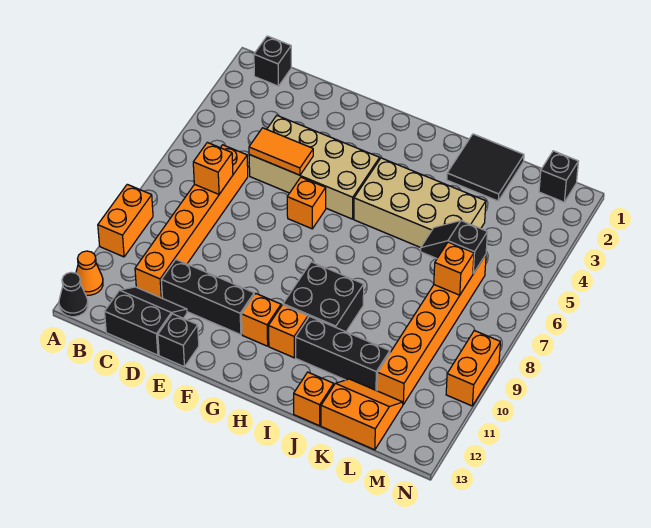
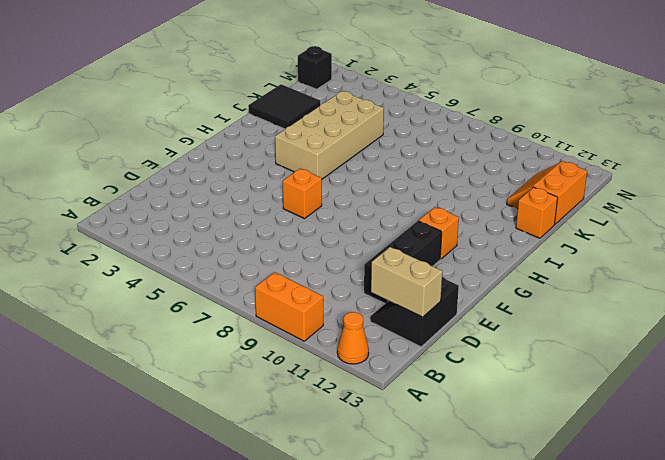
tan brick C12:C13 level 2 -> none
none -> black cone A13 level 1
none -> black brick B1 level 1
none -> orange brick C6:C11 level 1

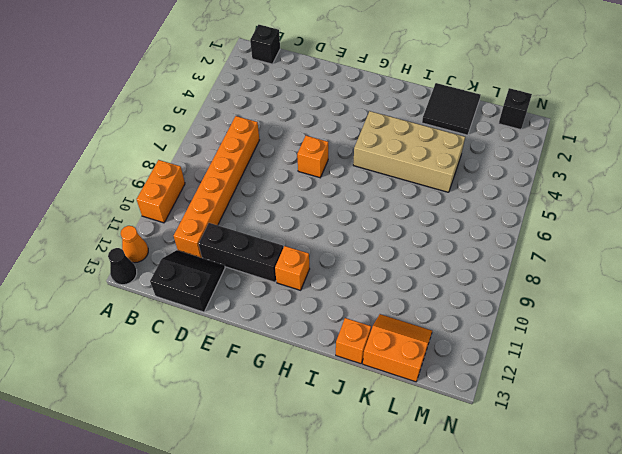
none -> tan brick D4:G5 level 1
none -> black brick E13 level 1
none -> black brick H9:I10 level 1

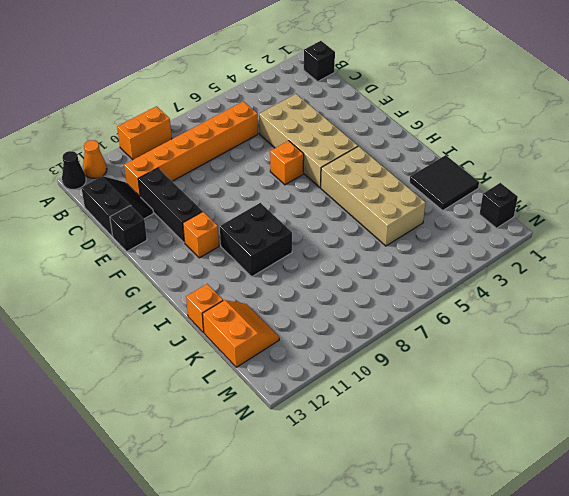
none -> orange brick H11 level 1
none -> black brick I11:K11 level 1
none -> orange brick L6:L11 level 1

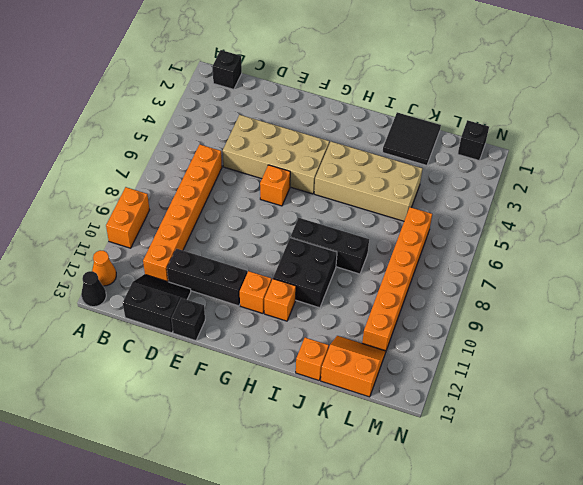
black brick H8:J8 level 1 -> black brick I11:K11 level 1
none -> orange brick N9:N10 level 1
none -> orange brick C7 level 2
none -> orange tile D5:E5 level 2

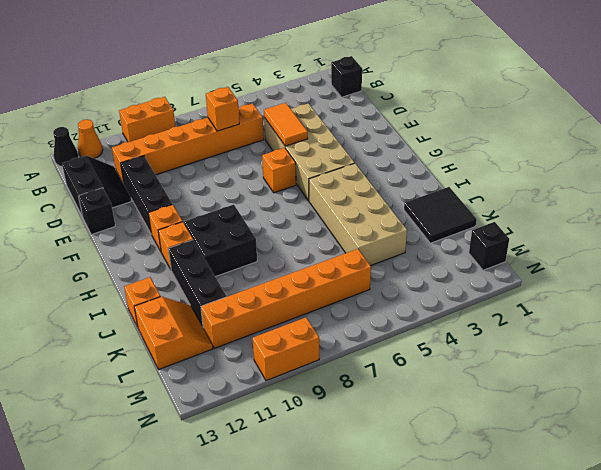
none -> black slope K6:L6 level 2 top L
none -> orange brick L7 level 2

